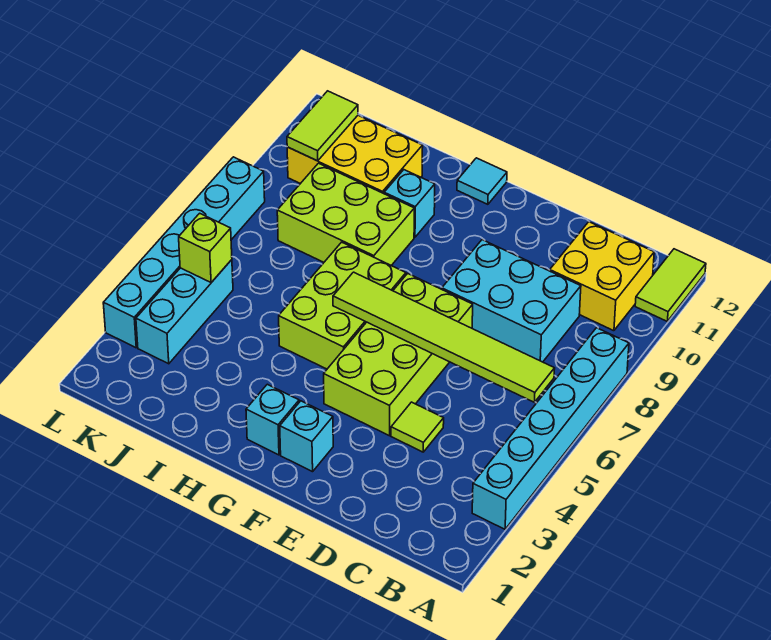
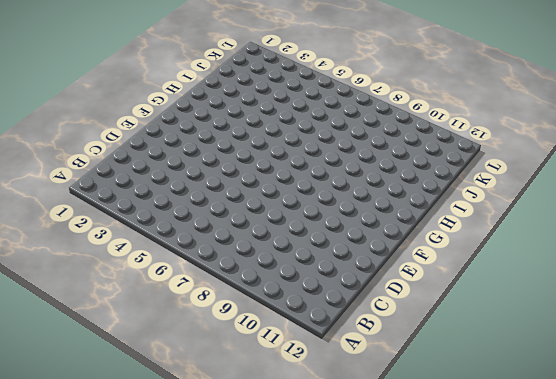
none -> cyan brick A3:A8 level 1
none -> lime tile A11:A12 level 1
none -> yellow brick B10:C11 level 1

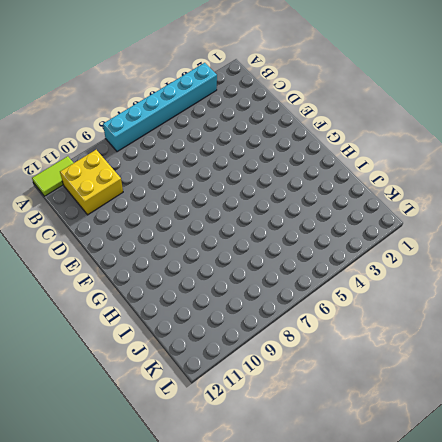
none -> cyan brick C8:E9 level 1
none -> lime tile D4 level 1
none -> lime brick E4:F7 level 1

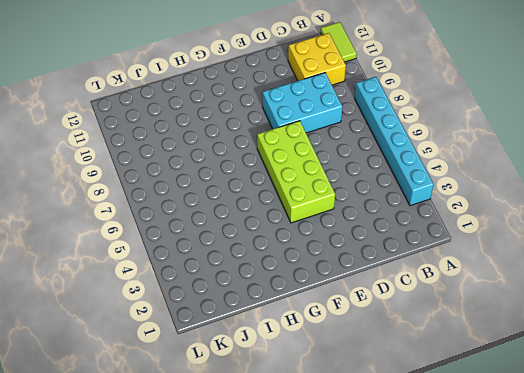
none -> lime tile D4 level 1
none -> cyan brick F2 level 1
none -> cyan brick G2 level 1

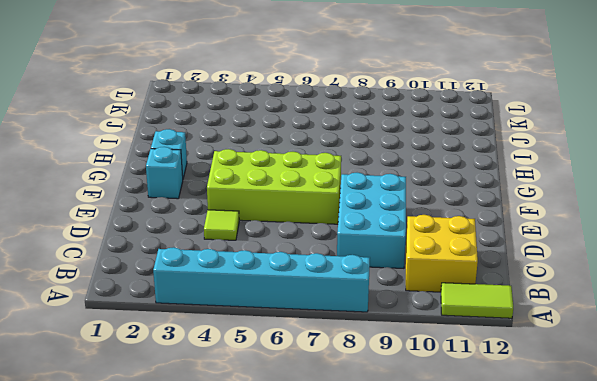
none -> lime brick G5:H7 level 1
none -> cyan tile G12 level 1
none -> lime brick H8:J9 level 1

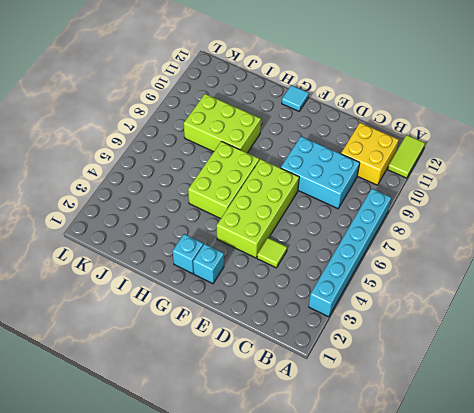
none -> cyan brick H10 level 1
none -> yellow brick I10:K11 level 1
none -> cyan brick K3:K5 level 1

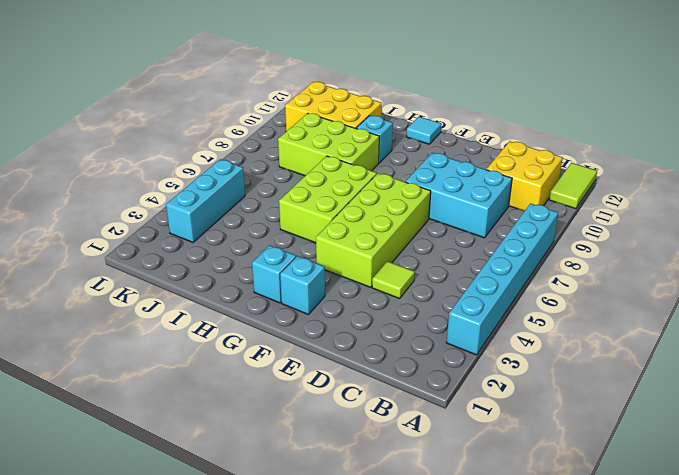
none -> cyan brick L3:L8 level 1
none -> lime tile B6:G6 level 2
none -> lime brick K5 level 2

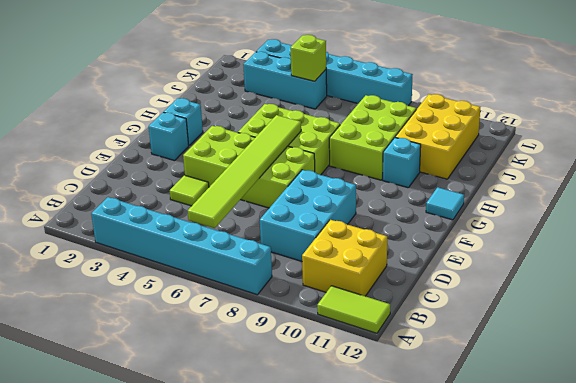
none -> lime tile K10:K11 level 2

